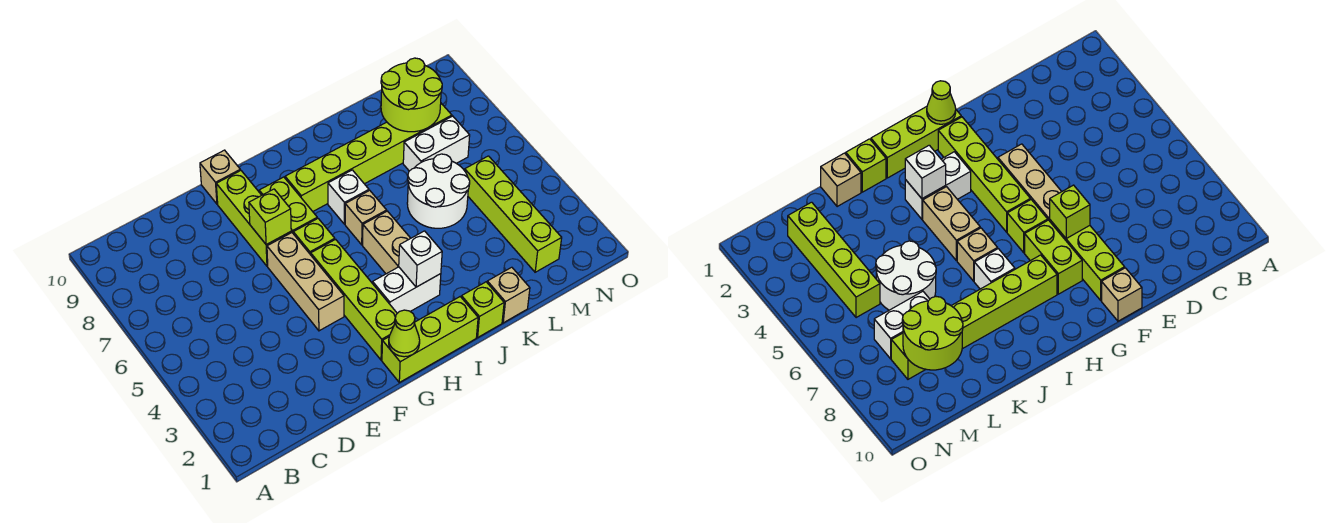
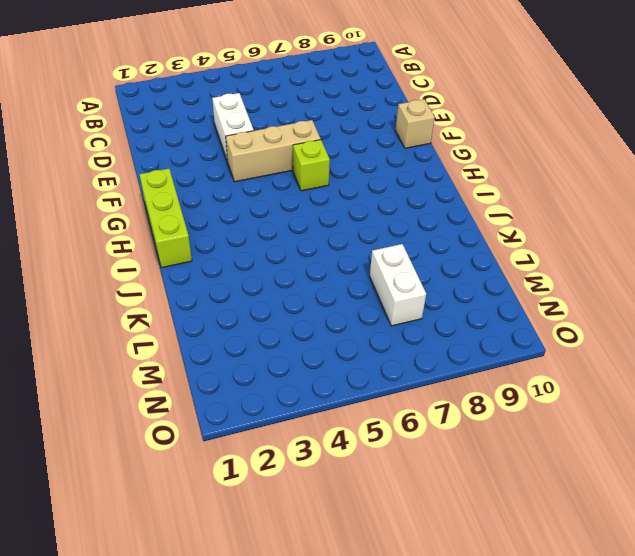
white brick D4:E4 level 1 -> white brick H3:I3 level 1
none -> lime brick F7:F9 level 1
none -> lime brick G2:G5 level 1
none -> lime brick G7:G8 level 1

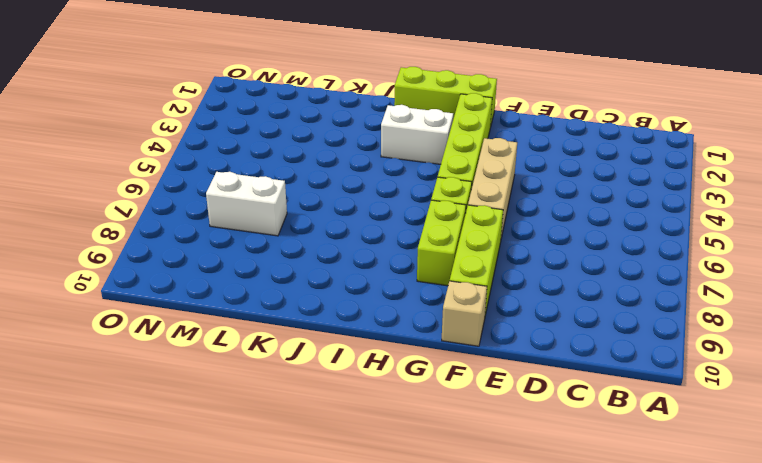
none -> lime brick H8:M8 level 1
none -> tan brick I4:I5 level 1
none -> tan brick I6 level 1

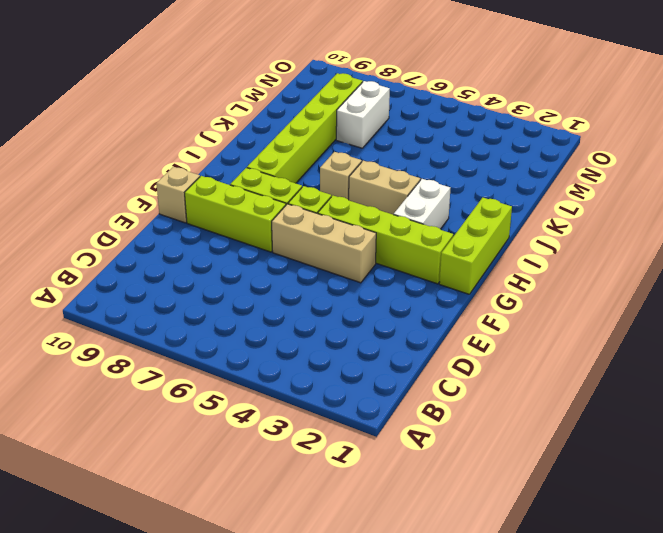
none -> white brick I7 level 1
none -> lime brick J1 level 1
none -> tan brick K1 level 1

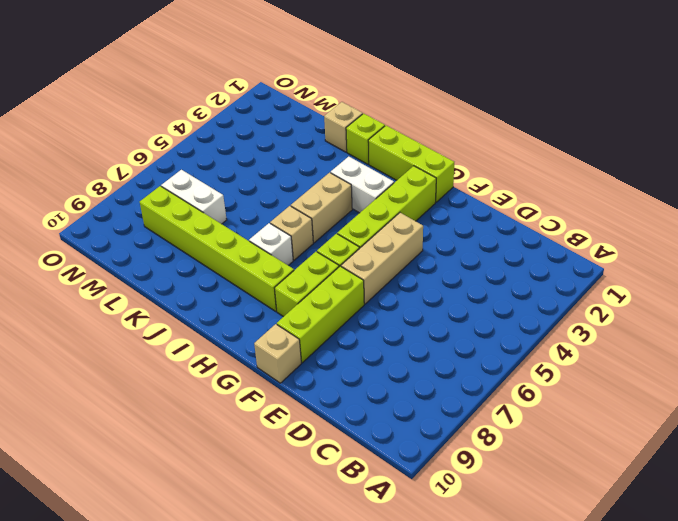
none -> white round brick K5:L6 level 1
none -> lime brick M2:M5 level 1
none -> lime brick F7 level 2

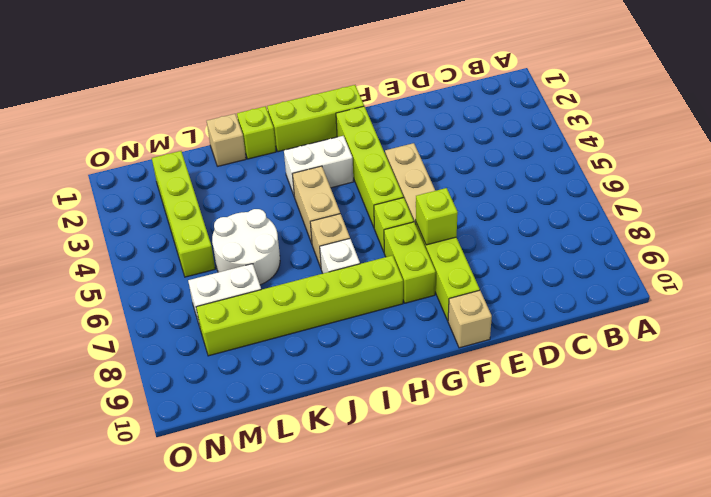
none -> lime cone G1 level 2
none -> white brick I3 level 2
none -> lime round brick L8:M9 level 2

